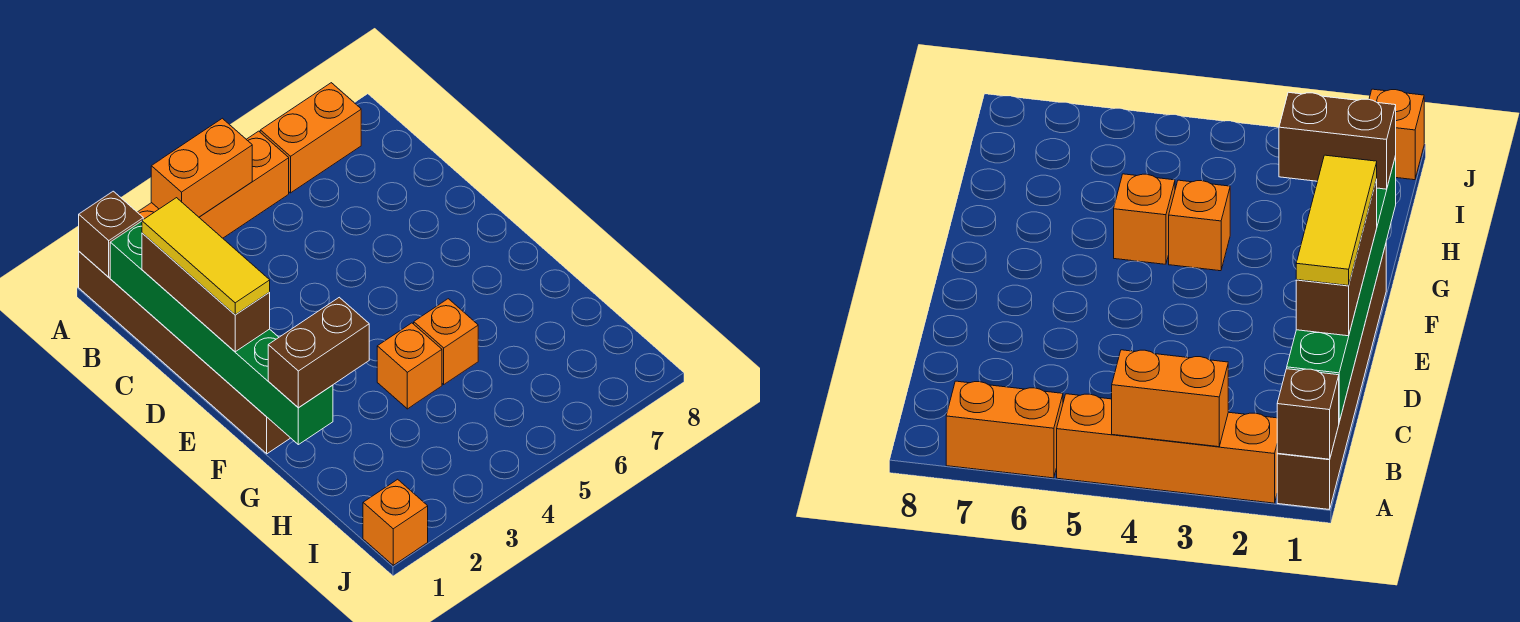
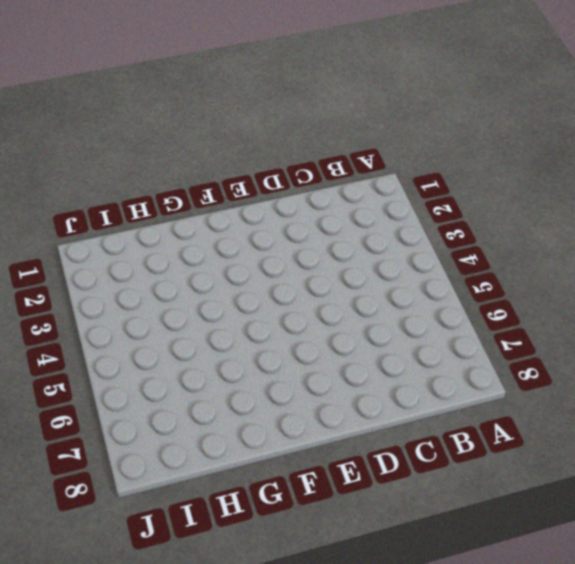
none -> brown brick A1:F1 level 1
none -> orange brick A2:A5 level 1
none -> orange brick A6:A7 level 1

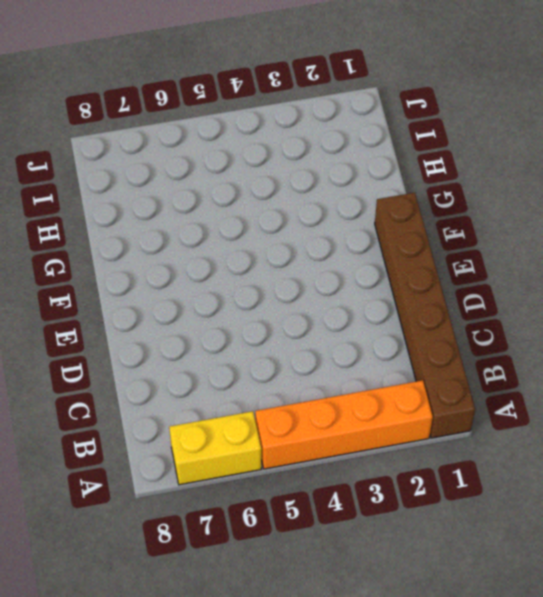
yellow brick A6:A7 level 1 -> orange brick A6:A7 level 1
none -> orange brick G4 level 1
none -> orange brick G5 level 1
none -> orange brick J1 level 1

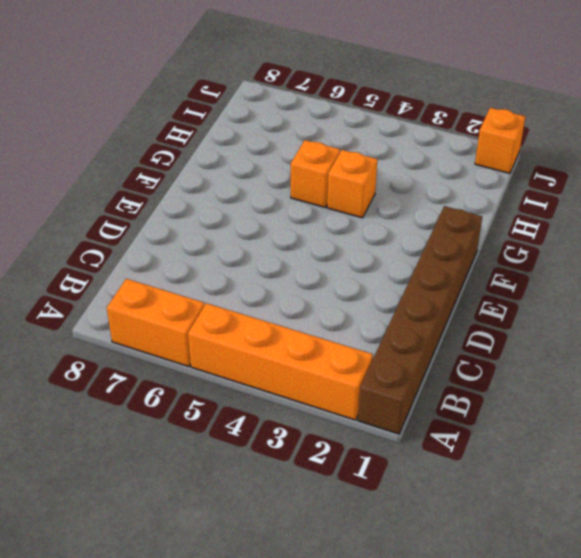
none -> brown brick A1 level 2
none -> orange brick A3:A4 level 2
none -> green brick B1:G1 level 2

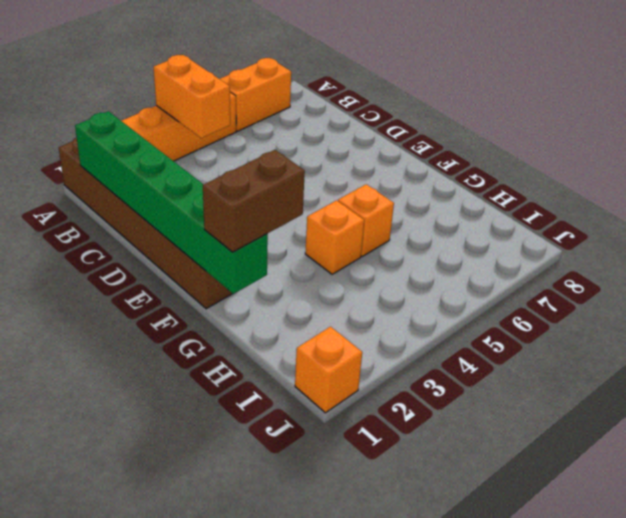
orange brick A4:B4 level 2 -> orange brick A3:A4 level 2
none -> brown brick A1 level 2
none -> brown brick C1:E1 level 3
none -> yellow tile C1:E1 level 4

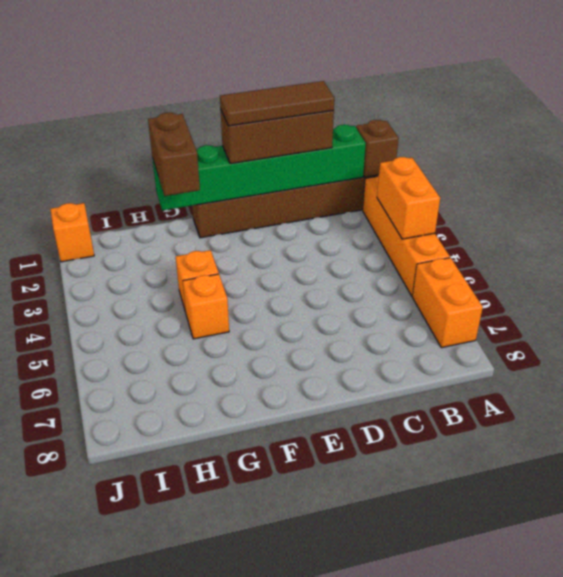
brown tile C1:E1 level 4 -> yellow tile C1:E1 level 4

